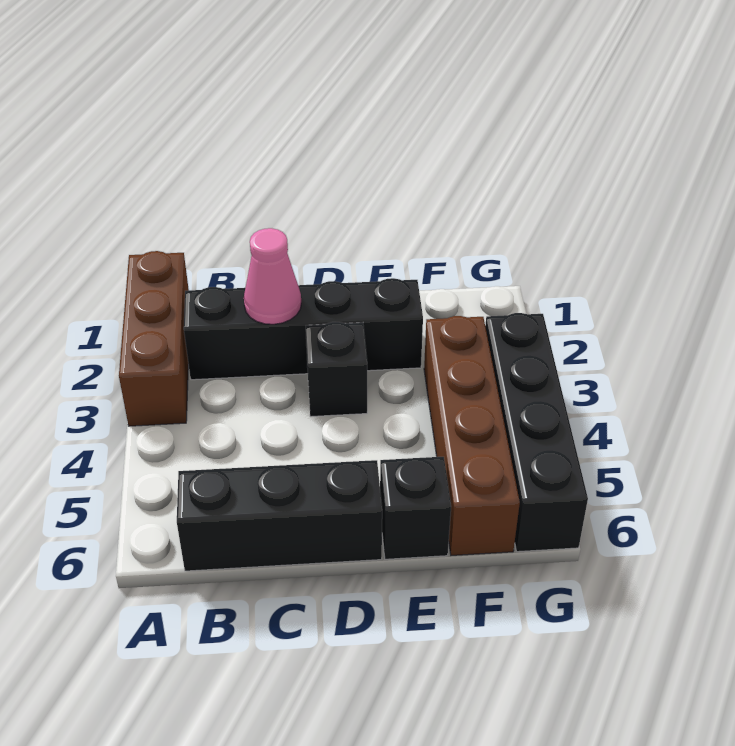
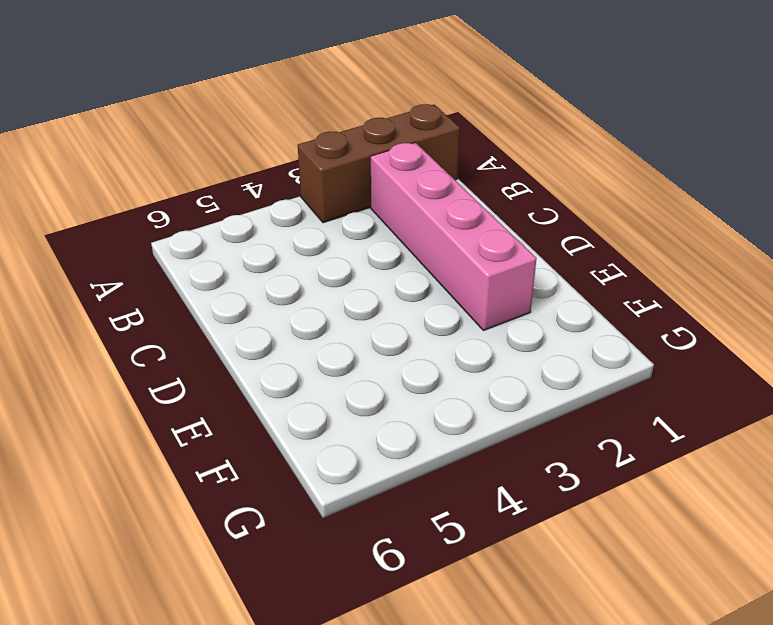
pink brick B2:E2 level 1 -> black brick B2:E2 level 1
none -> black brick B6:D6 level 1
none -> black brick D3 level 1

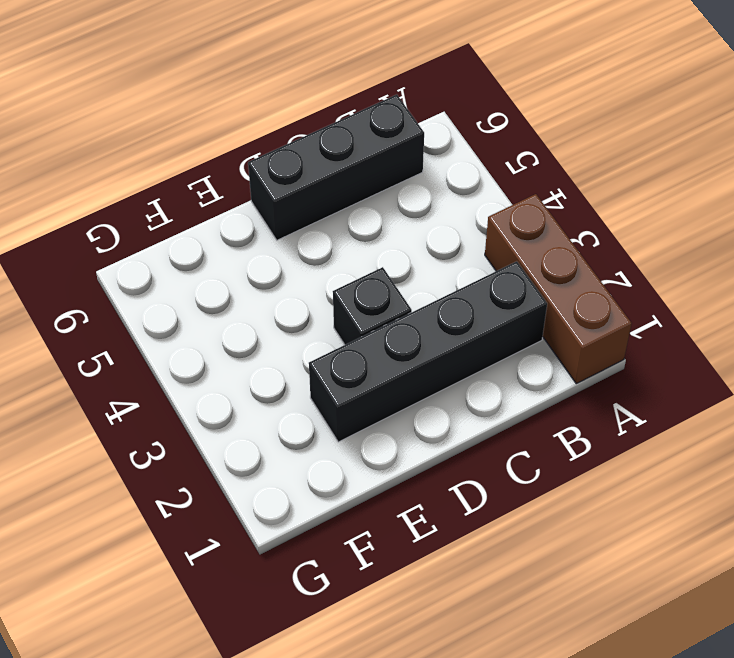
none -> black brick E6 level 1
none -> brown brick F3:F6 level 1

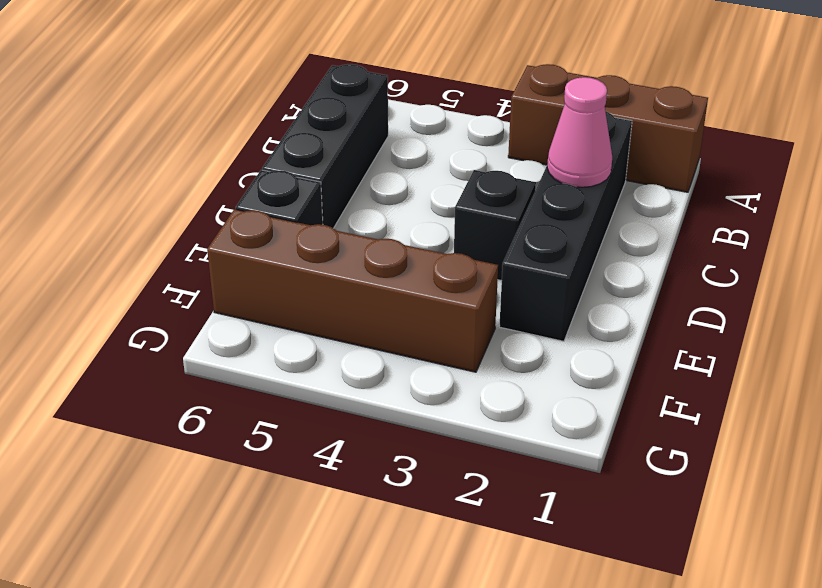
none -> black brick G3:G6 level 1

